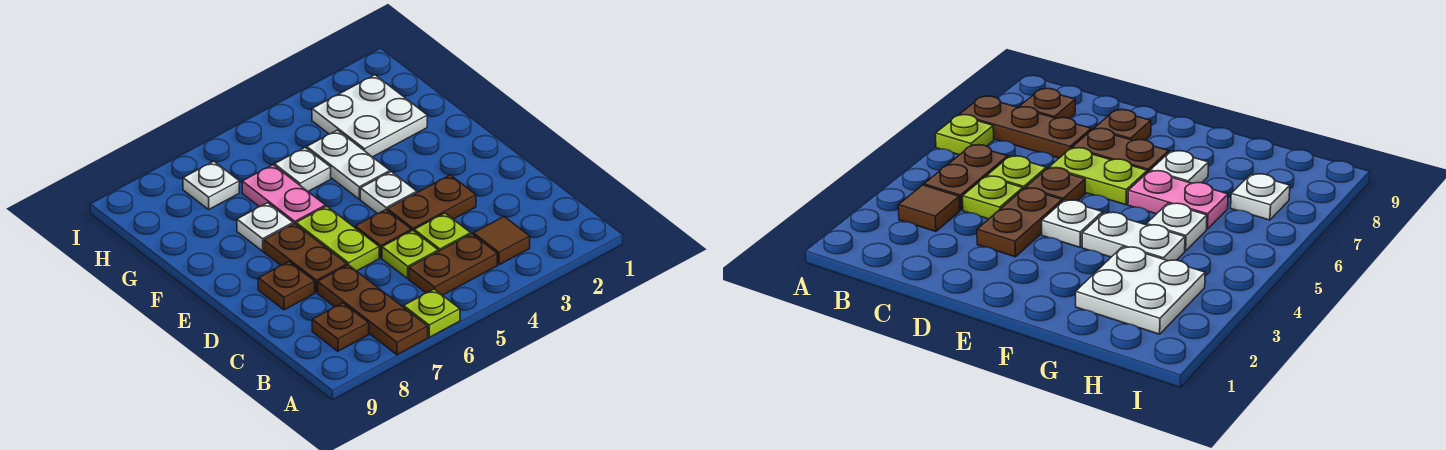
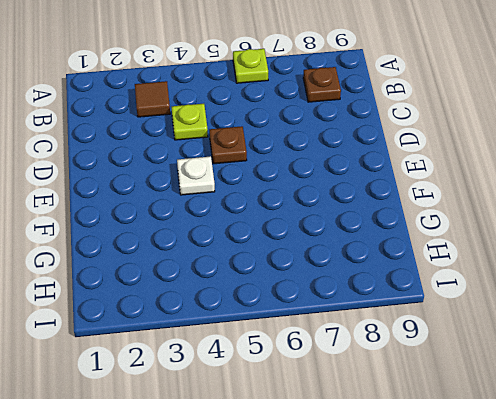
none -> brown plate A7:C7 level 1
none -> brown plate B4:B5 level 1
none -> lime plate C5 level 1

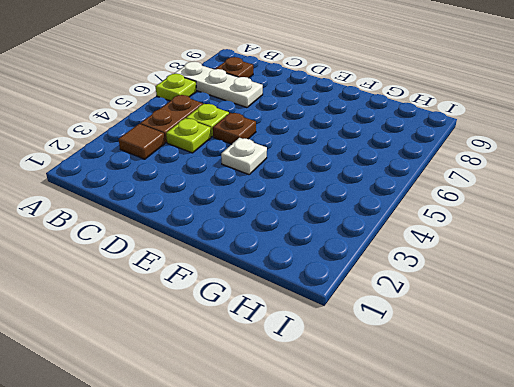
white plate A7:C7 level 1 -> brown plate A7:C7 level 1
none -> brown plate D3:D4 level 1
none -> lime plate D6:E6 level 1
none -> brown plate D7:E7 level 1

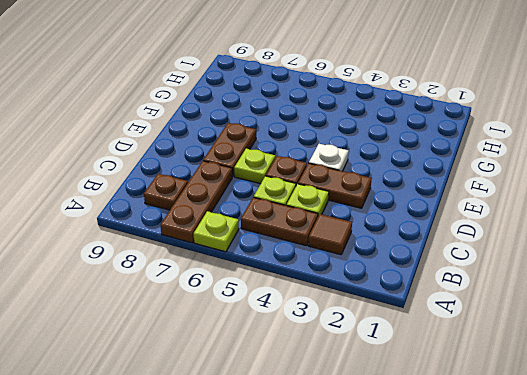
lime plate D6 level 1 -> lime plate D6:E6 level 1
none -> brown plate D8 level 1
none -> white plate F4:G4 level 1
none -> pink plate F6:G6 level 1

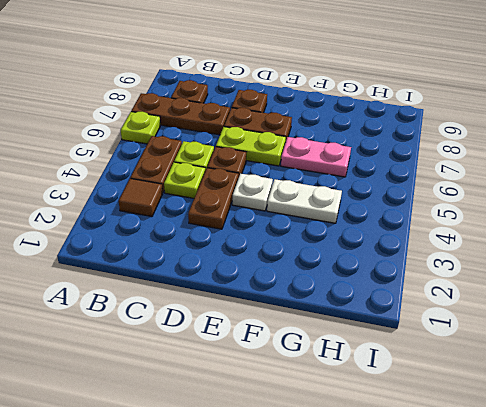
none -> white plate F7 level 1
none -> white plate G2:H3 level 1
none -> white plate G5 level 1

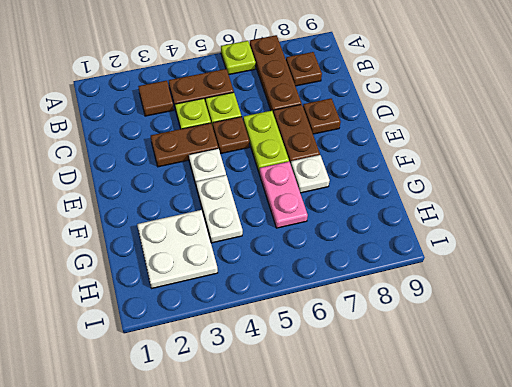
none -> white plate G5 level 1
none -> white plate H7 level 1

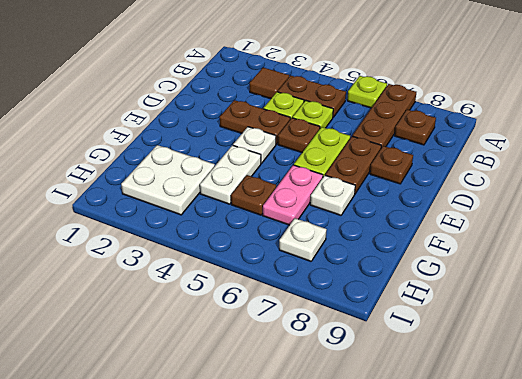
brown plate G5 level 1 -> white plate G5 level 1

